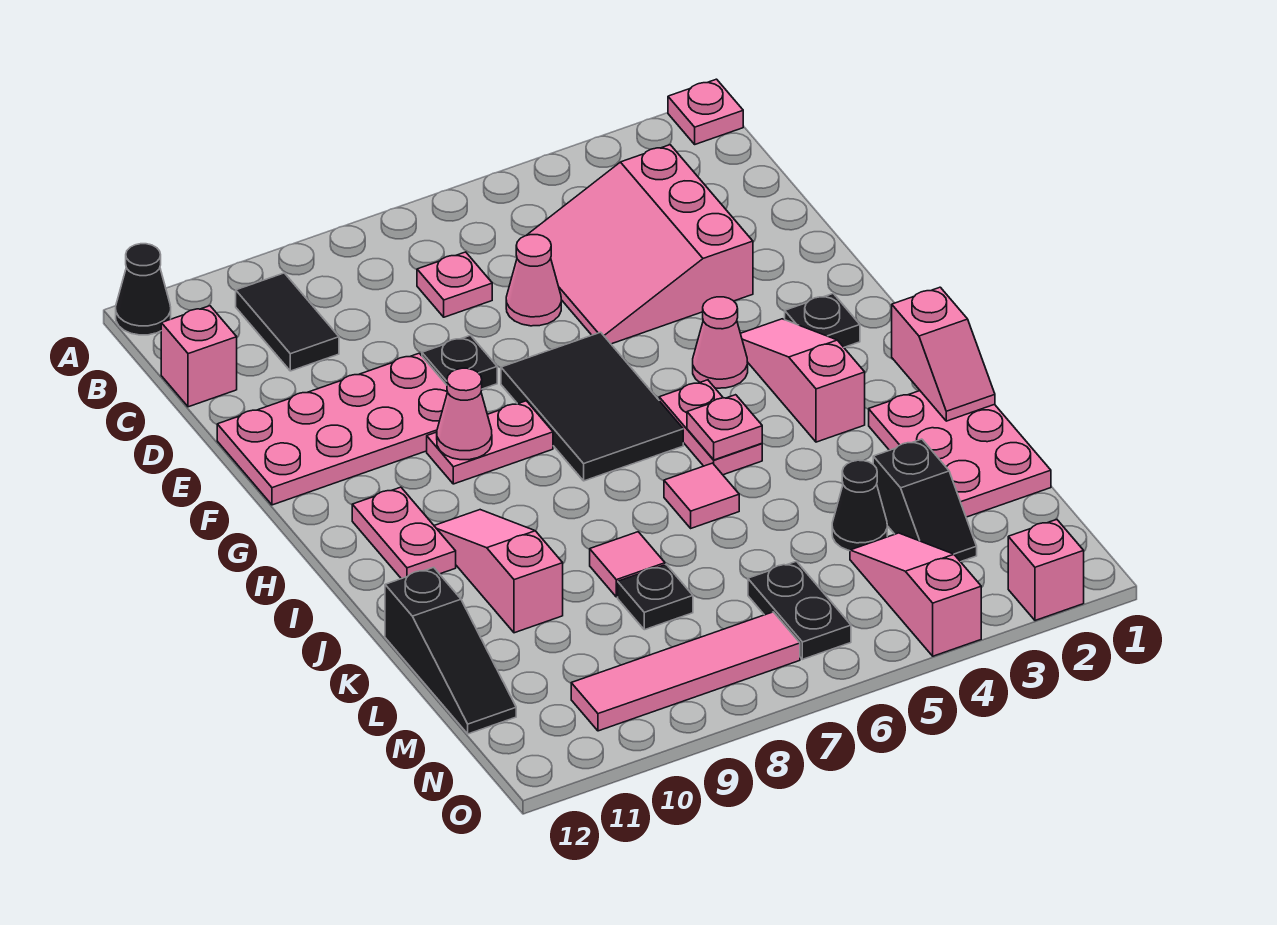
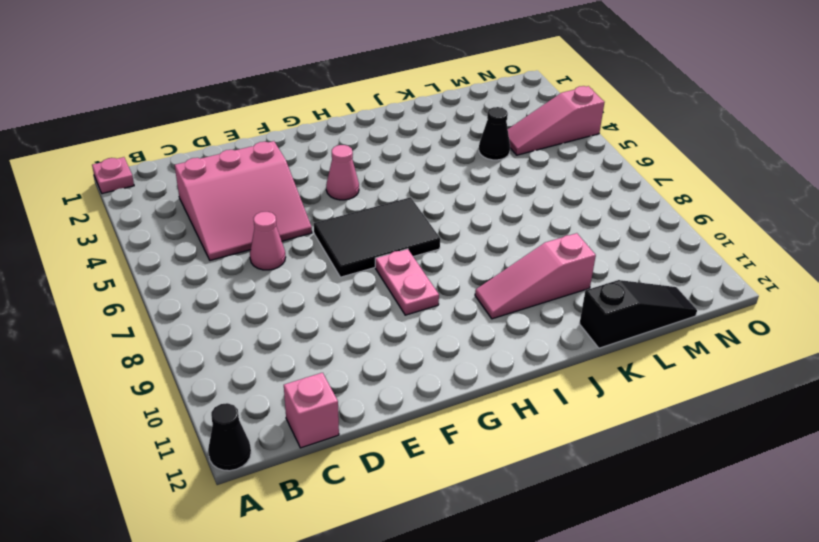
none -> black tile B10:C10 level 1
none -> pink plate C7 level 1
none -> black plate E8 level 1
none -> pink plate E9:F12 level 1

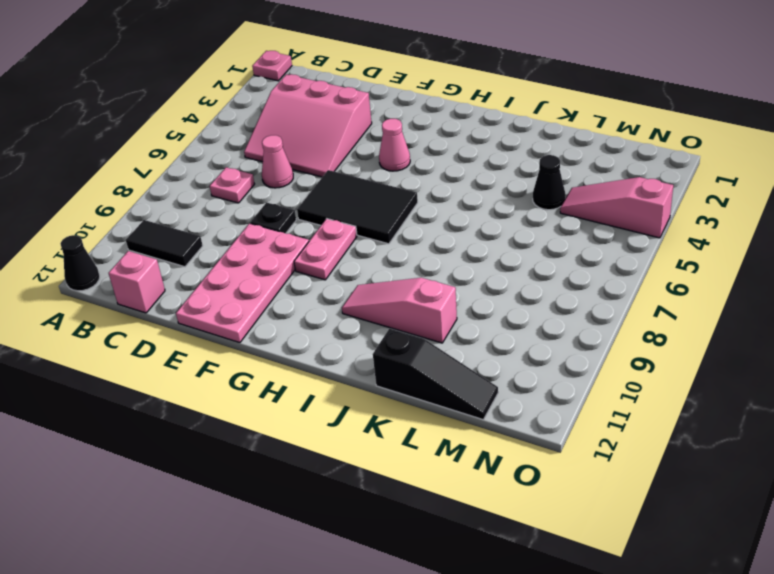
none -> black plate G2 level 1
none -> pink slope G3:I3 level 1 top I
none -> pink plate H5:I5 level 1
none -> pink plate H11:I11 level 1

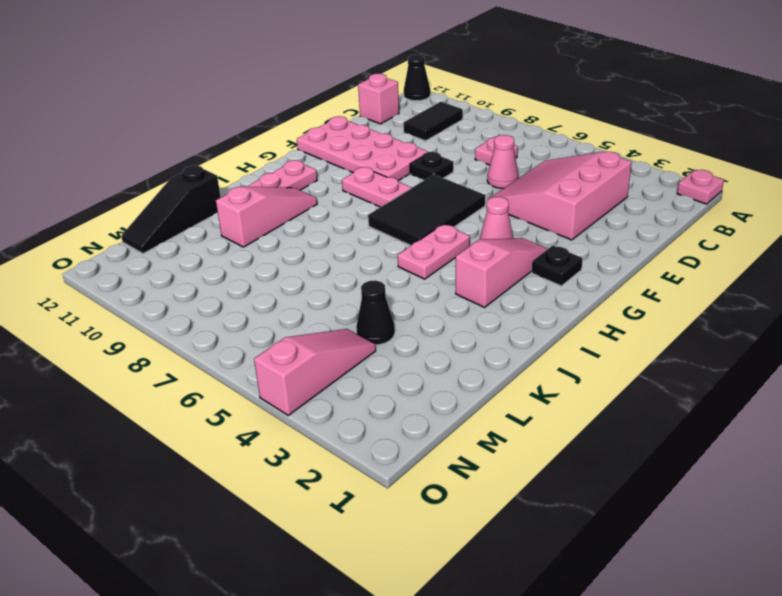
none -> pink plate J1:L2 level 1
none -> pink tile J6 level 1
none -> pink tile K8 level 1
none -> black slope L3:M3 level 1 top L

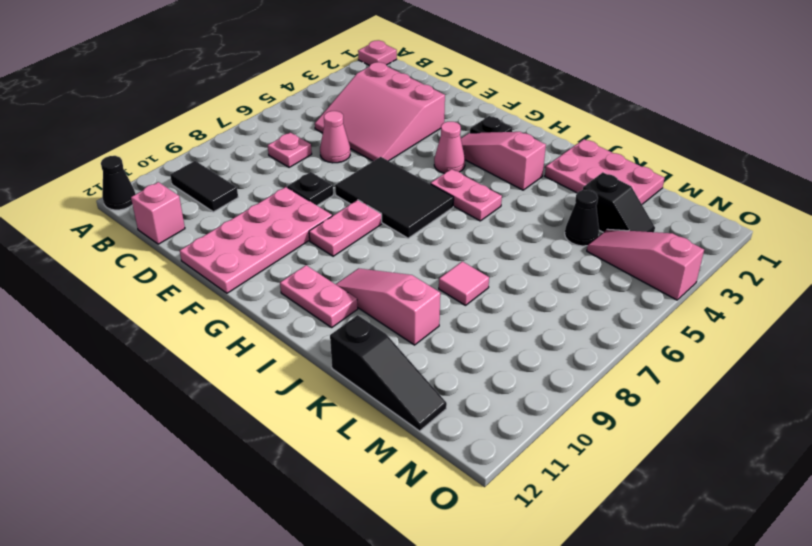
none -> pink tile J6 level 1
none -> black plate L8 level 1
none -> black plate M6:N6 level 1
none -> pink tile N7:N10 level 1

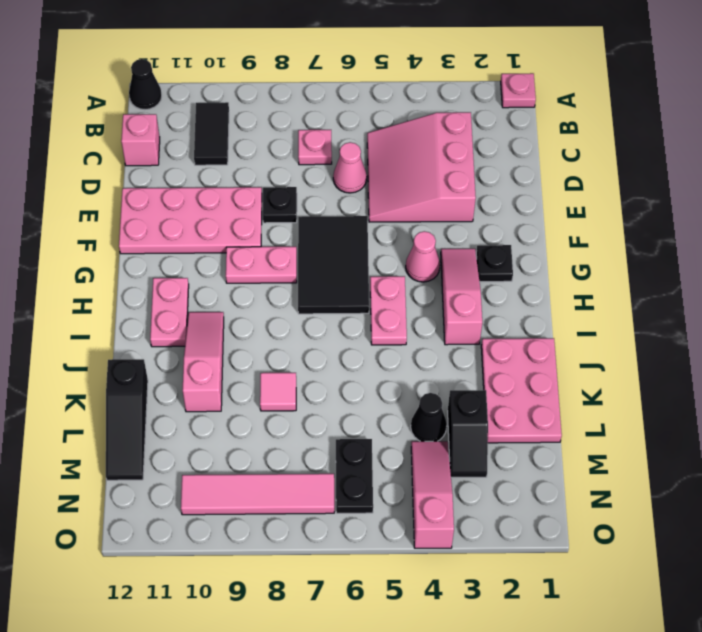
none -> pink tile J6 level 1
none -> black plate L8 level 1
none -> pink brick O2 level 1
none -> pink cone G9 level 2

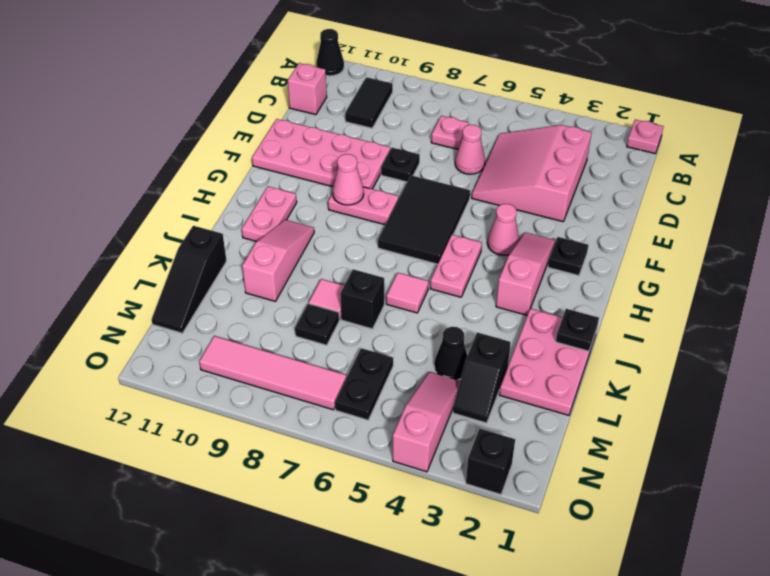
black plate J1 level 2 -> pink slope I1:J1 level 2 top I
black brick K7 level 1 -> none
black brick O2 level 1 -> pink brick O2 level 1
none -> pink plate I5 level 2

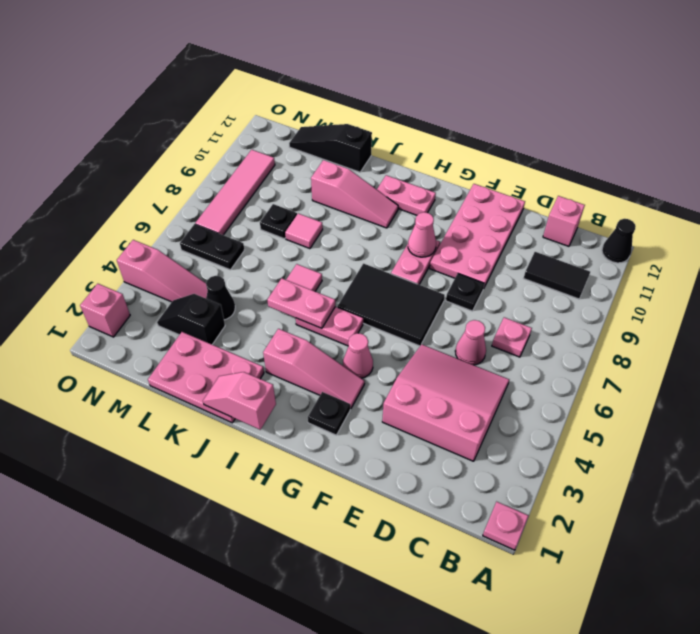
pink plate I5:J5 level 2 -> pink plate I5 level 2

